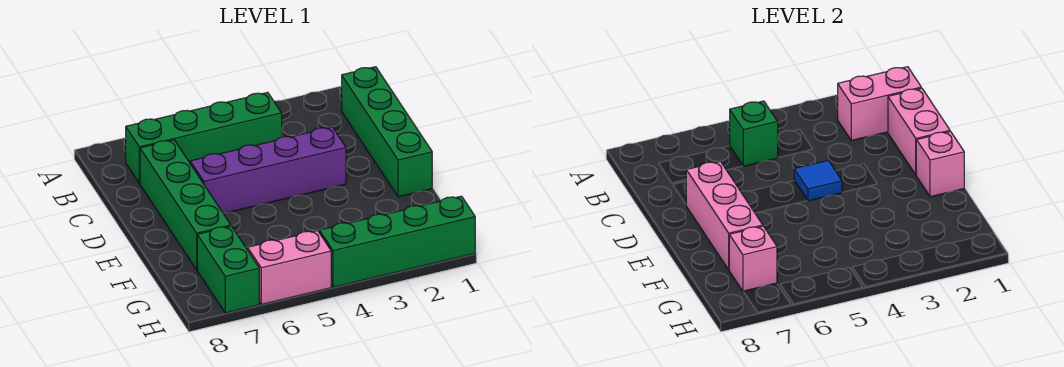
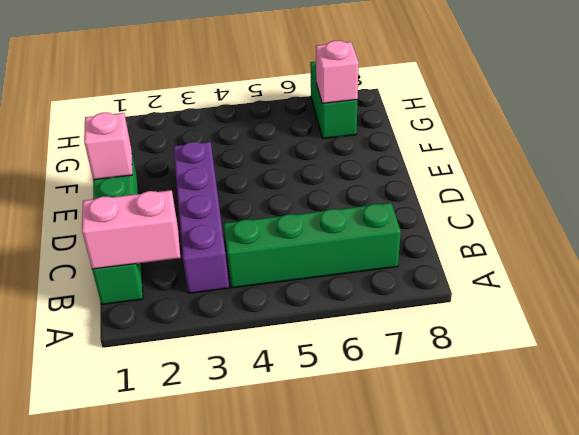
purple brick B3:E3 level 1 -> purple brick D3:D6 level 1
none -> green brick C7:F7 level 1
none -> green brick H1:H4 level 1
none -> pink brick H5:H6 level 1

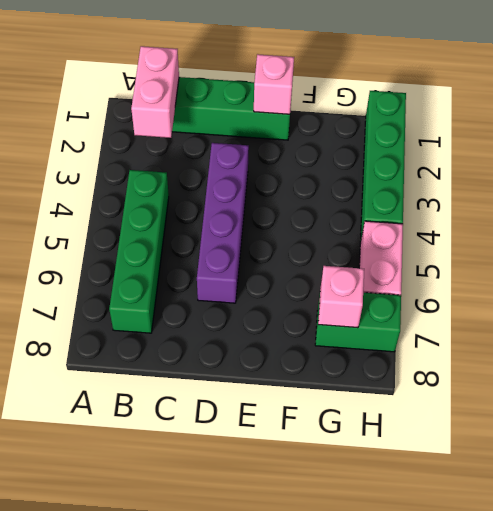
none -> green brick C7:F7 level 1
none -> green brick B5 level 2
none -> pink brick C1:D1 level 2

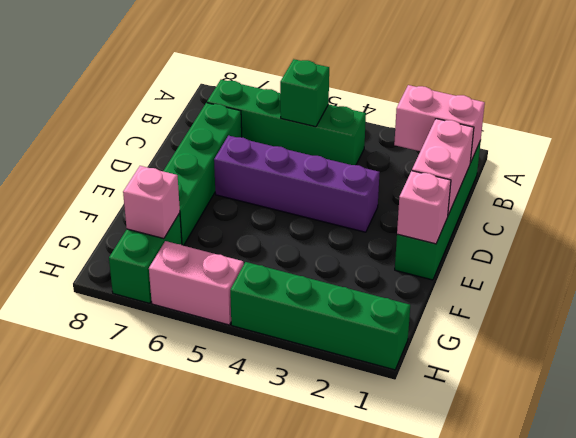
none -> blue tile D4 level 2
none -> pink brick D7:F7 level 2

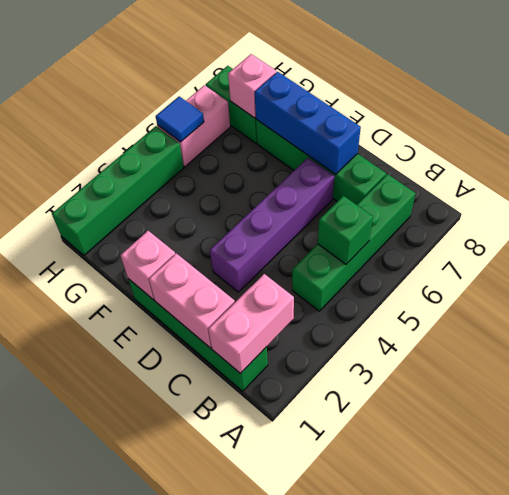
blue brick D7:F7 level 2 -> pink brick D7:F7 level 2
blue tile H5 level 2 -> blue tile D4 level 2

